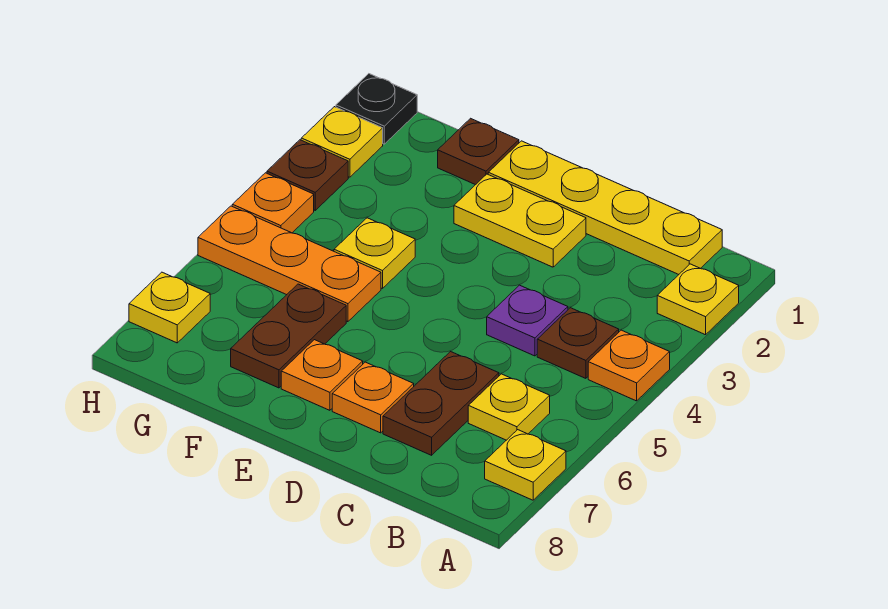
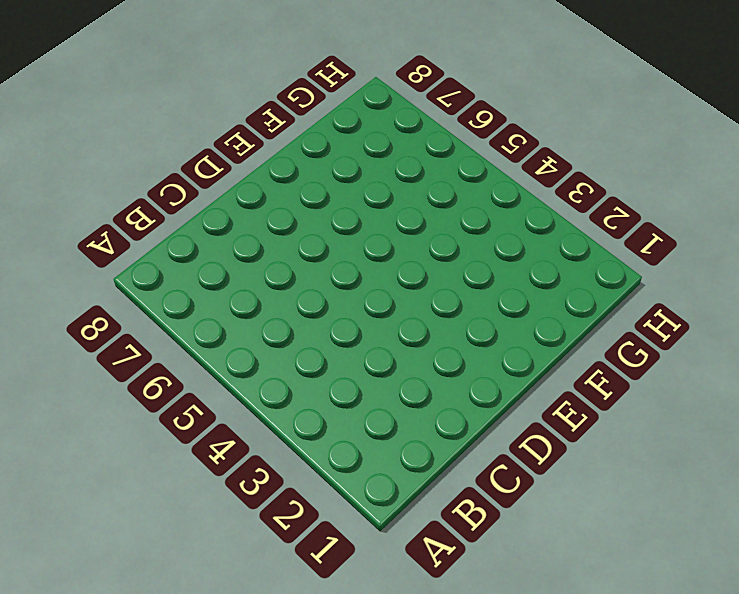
none -> yellow plate A2 level 1
none -> orange plate A4 level 1
none -> yellow plate A7 level 1

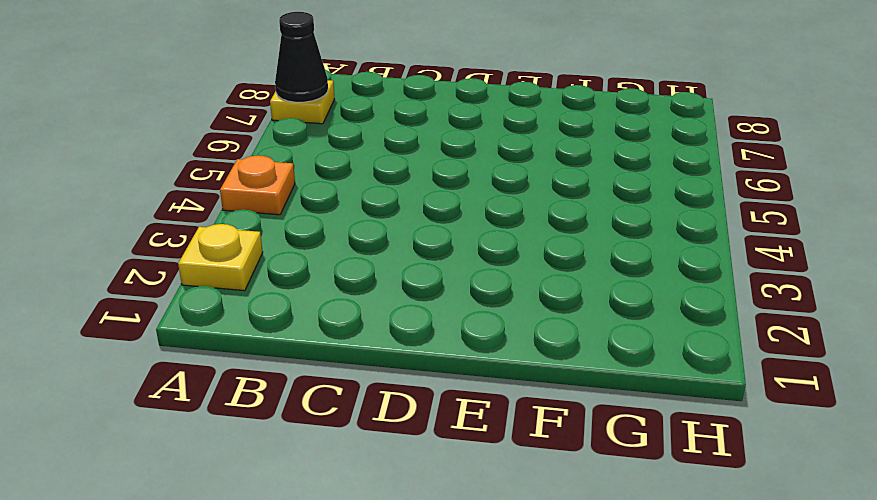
black cone A7 level 2 -> none
none -> yellow plate B1:E1 level 1
none -> brown plate B4 level 1
none -> yellow plate B6 level 1

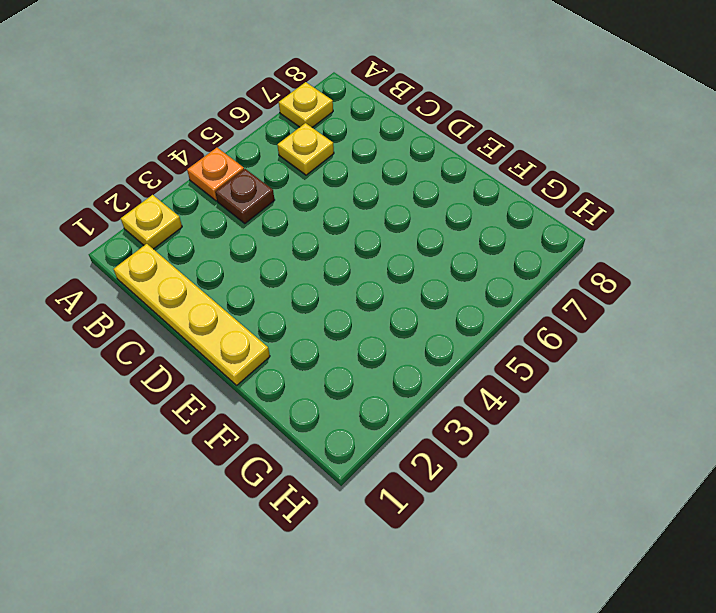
none -> purple plate C4 level 1
none -> brown plate C6:C7 level 1
none -> yellow plate D2:E2 level 1

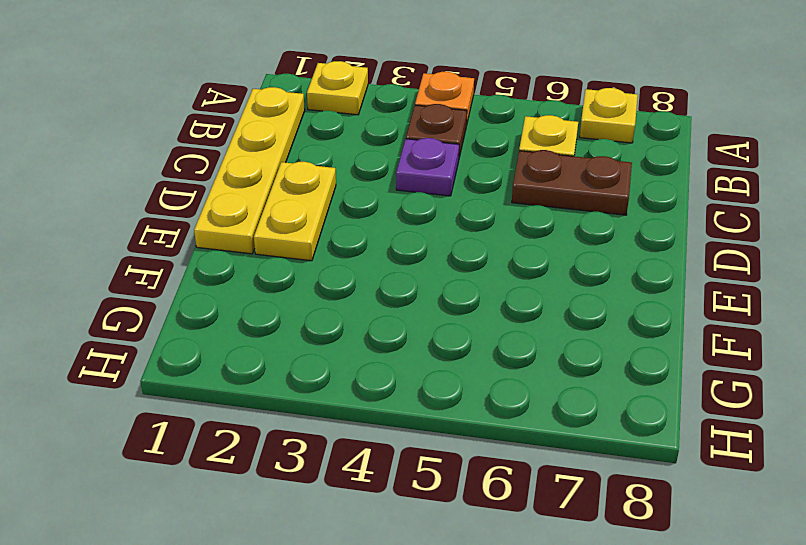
none -> orange plate D7 level 1
none -> orange plate E7 level 1
none -> brown plate F1 level 1

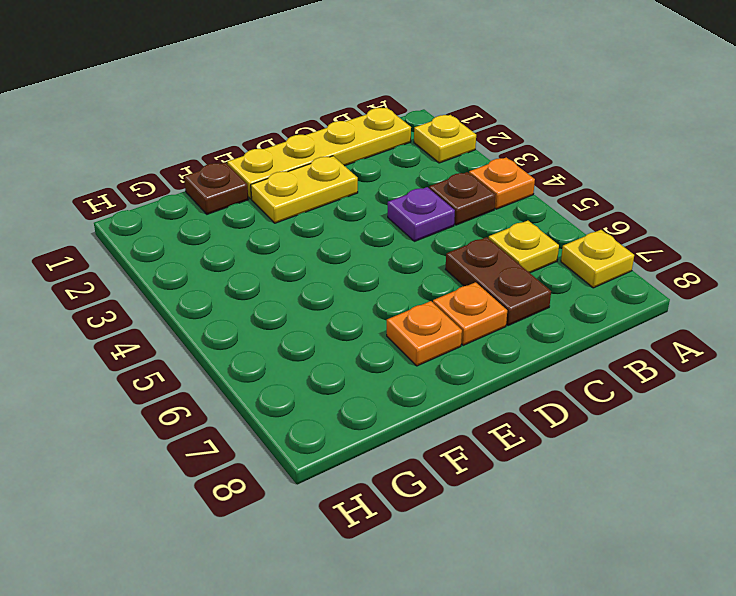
none -> yellow plate F4 level 1
none -> orange plate F5:H5 level 1
none -> brown plate F6:F7 level 1

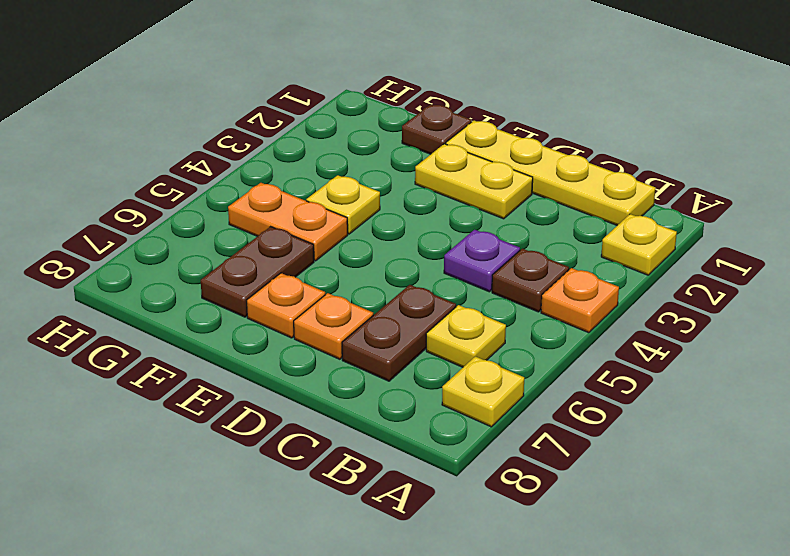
orange plate F5:G5 level 1 -> orange plate F5:H5 level 1
none -> black plate H1 level 1
none -> yellow plate H2 level 1
none -> brown plate H3 level 1

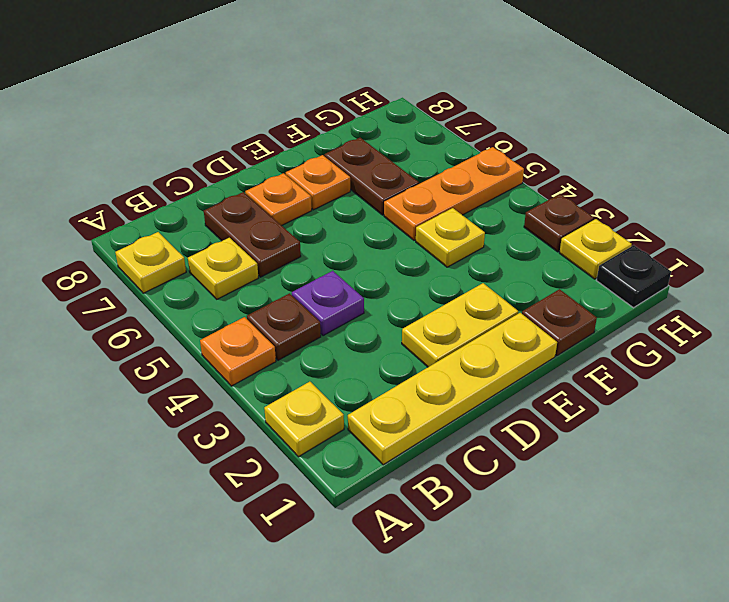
none -> orange plate H4 level 1
none -> yellow plate H7 level 1

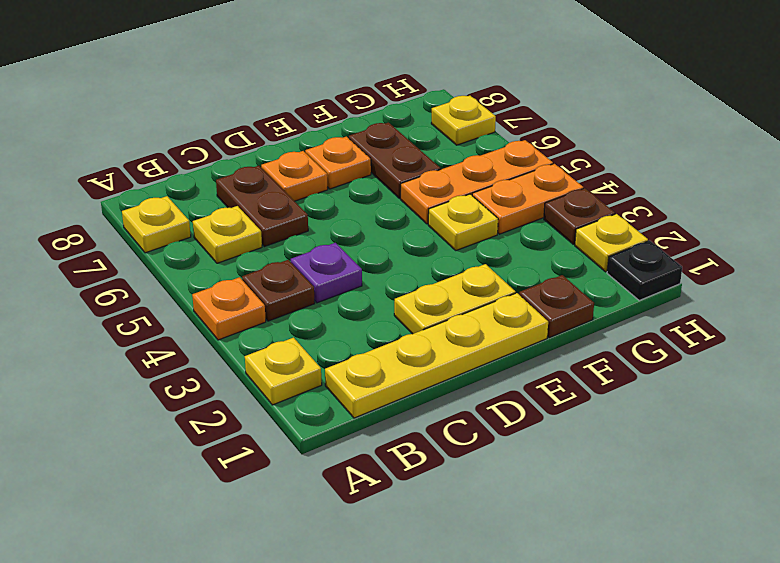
orange plate G4:H4 level 1 -> orange plate H4 level 1

